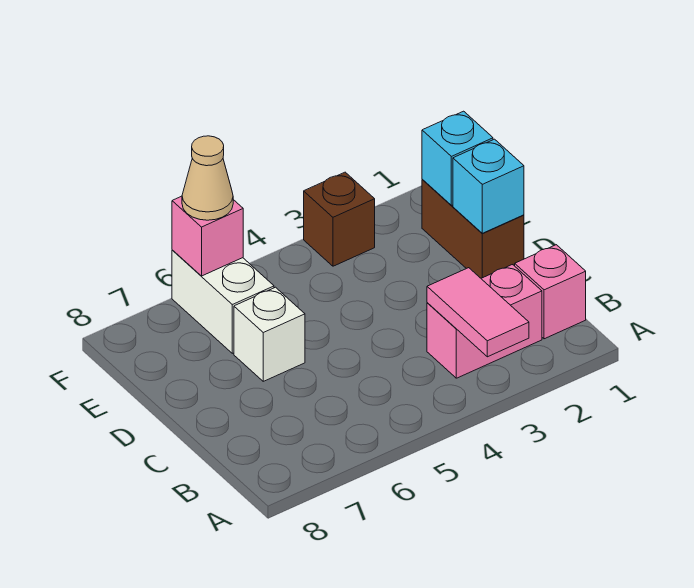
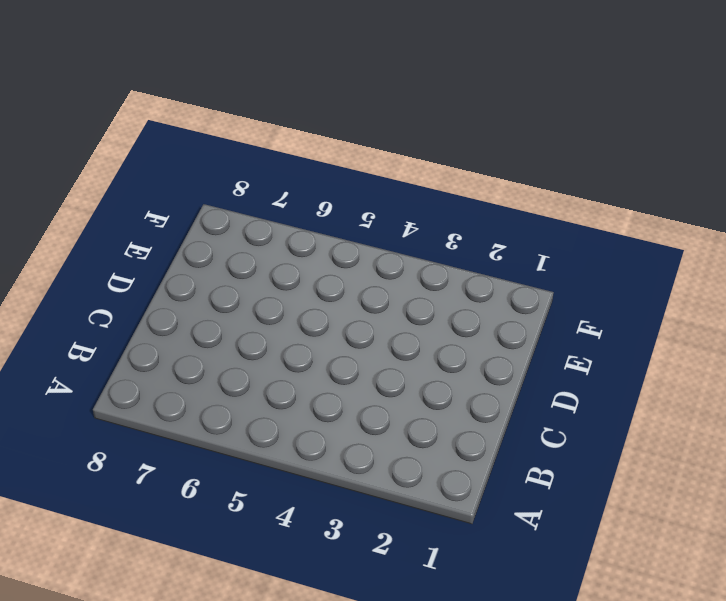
none -> pink brick B1 level 1
none -> pink brick B2:B3 level 1

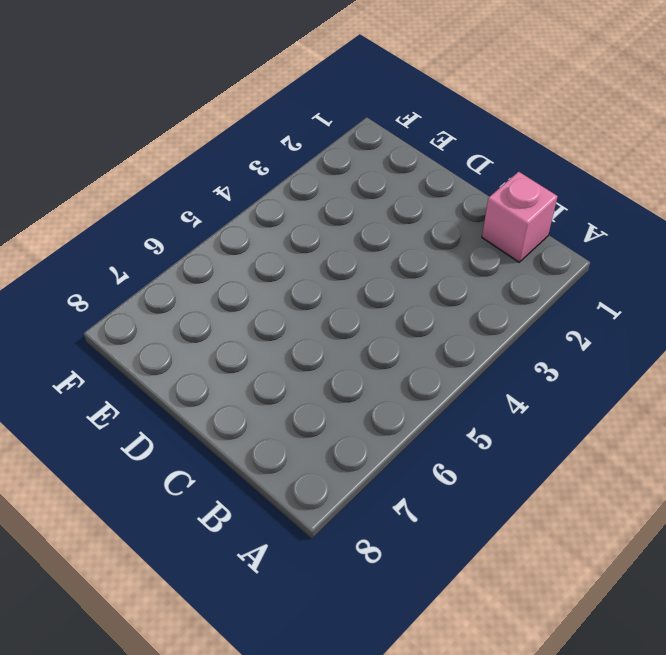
none -> pink brick B2:B3 level 1
none -> brown brick D1:E1 level 1

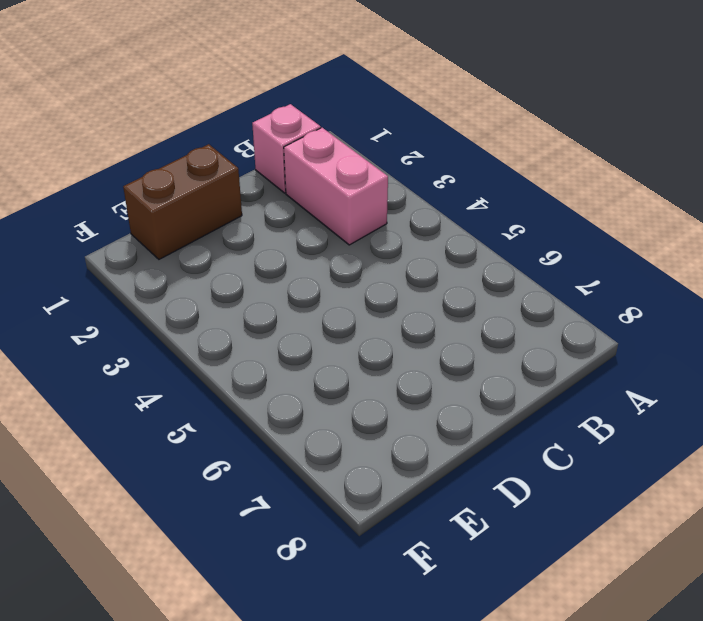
none -> white brick D6 level 1
none -> white brick E6:F6 level 1

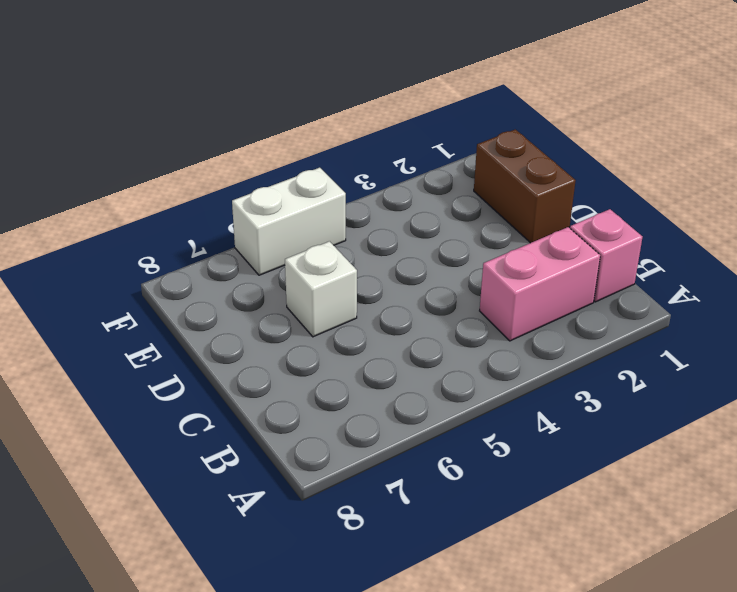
white brick F5:F6 level 1 -> white brick E6:F6 level 1
none -> brown brick F3 level 1
none -> pink tile A3:B3 level 2

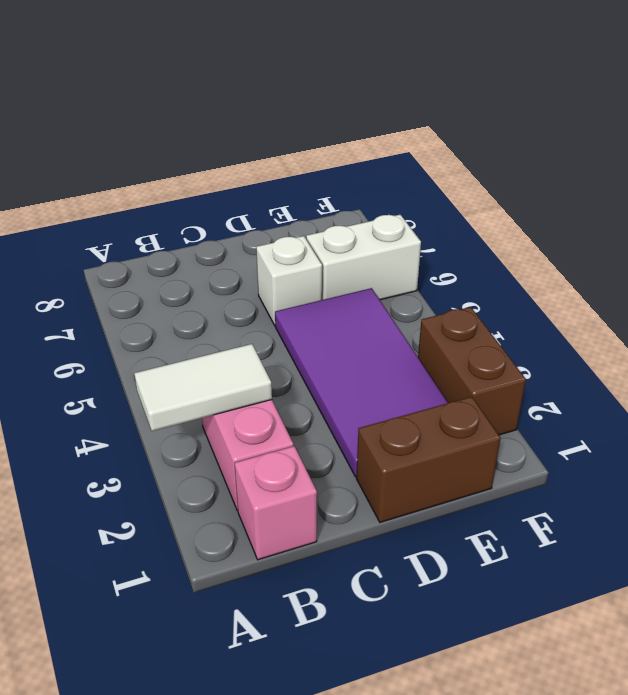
white tile A3:B3 level 2 -> pink tile A3:B3 level 2
purple tile D2:E5 level 1 -> none
brown brick F2:F3 level 1 -> brown brick F3 level 1
none -> cyan brick D1 level 2
none -> cyan brick E1 level 2

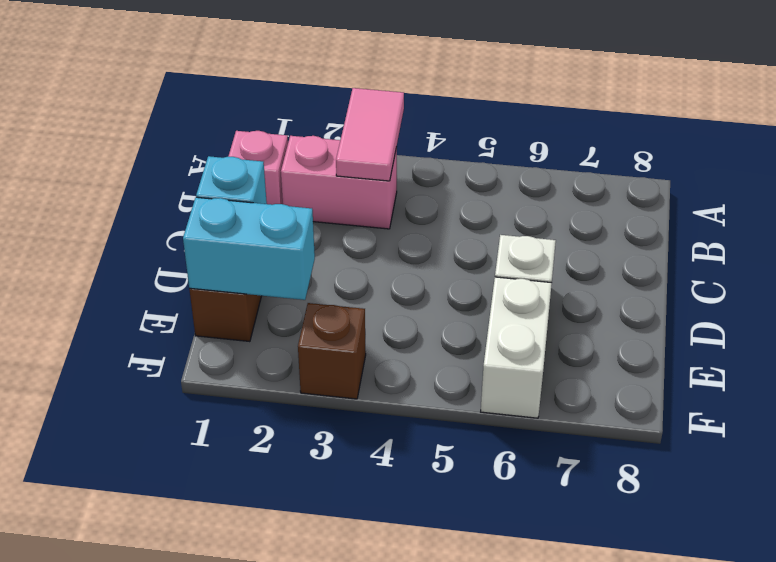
cyan brick E1:E2 level 2 -> cyan brick E1 level 2
none -> pink brick F6 level 2
none -> tan cone F6 level 3

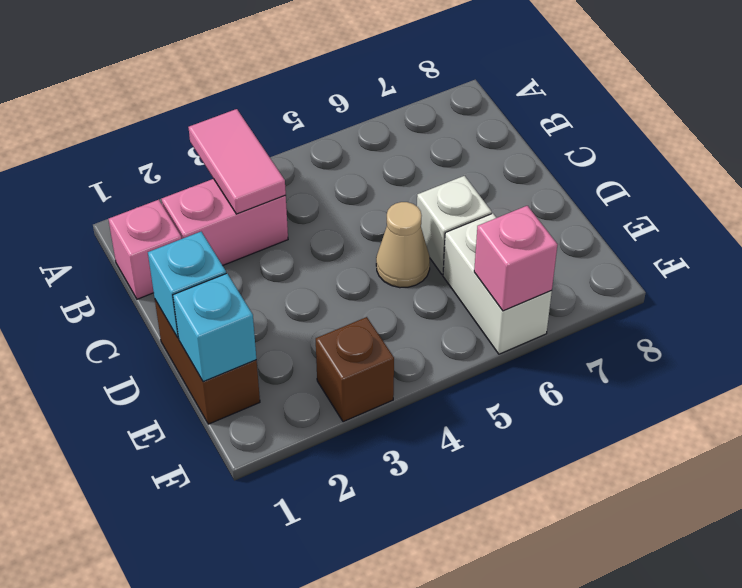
tan cone D5 level 1 -> tan cone F6 level 3

